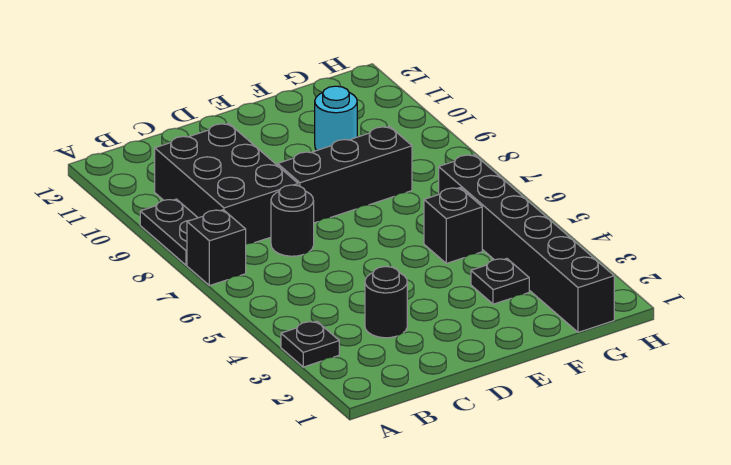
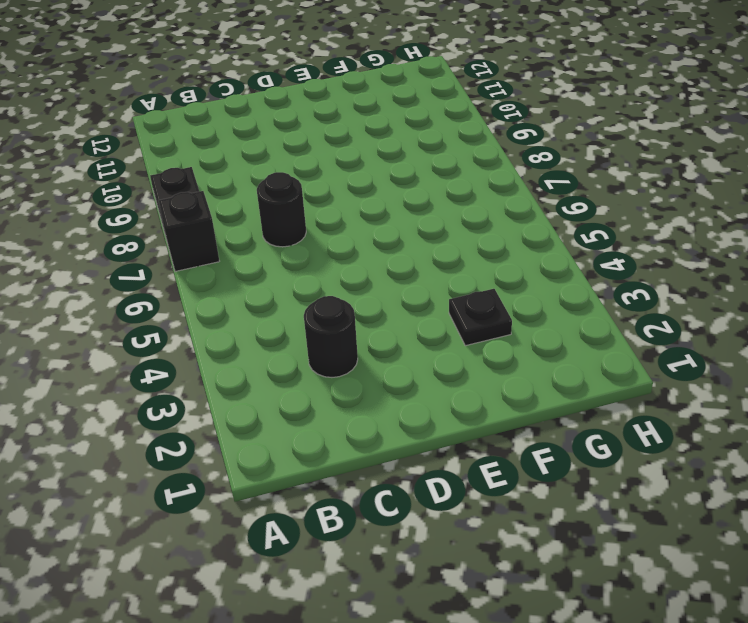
none -> black plate A3 level 1
none -> black brick B8:C10 level 1

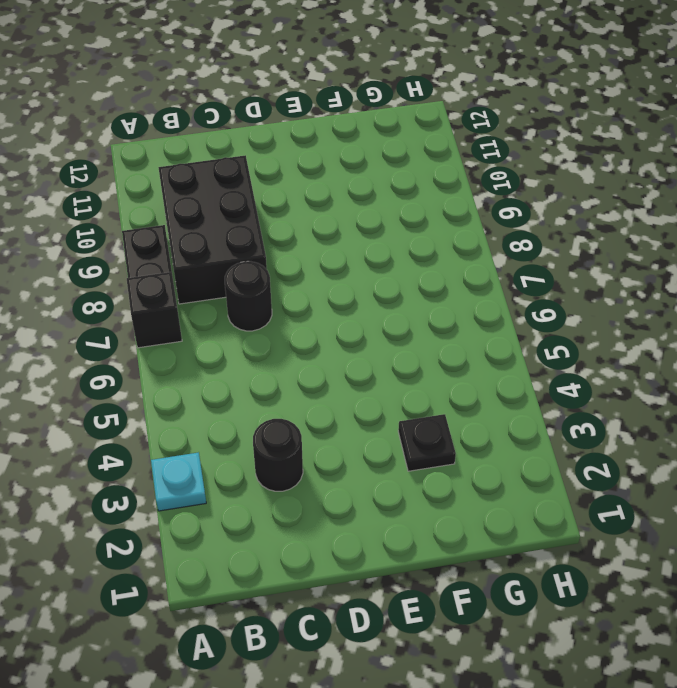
cyan plate A3 level 1 -> black plate A3 level 1
none -> black brick D8:F8 level 1
none -> black brick F5 level 1

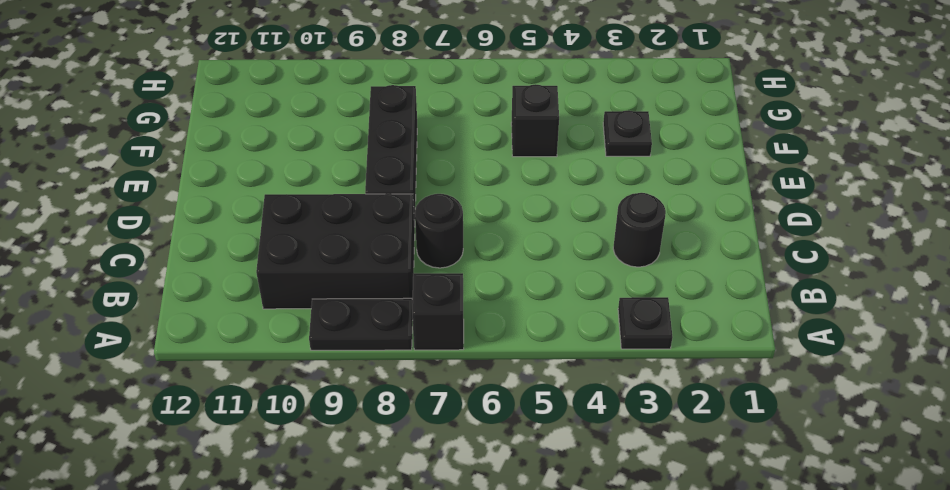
none -> cyan round brick F10 level 1
none -> black brick G1:G6 level 1

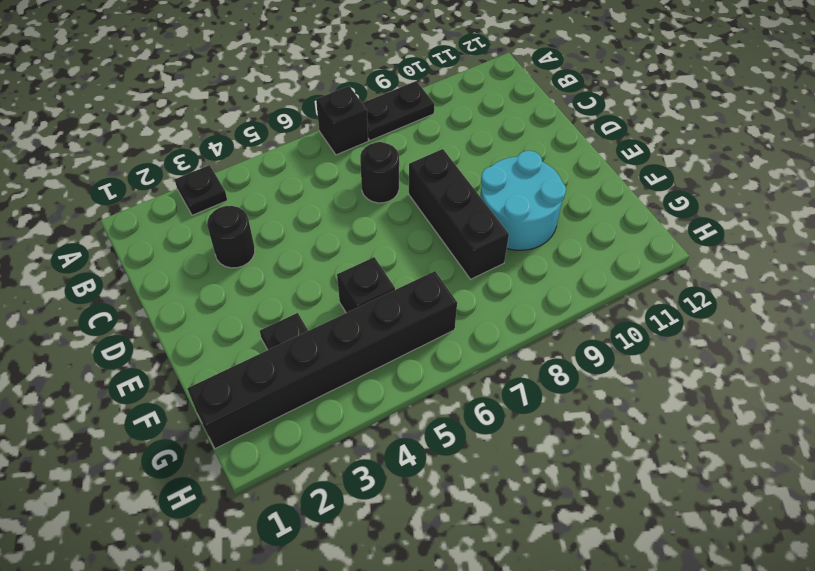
cyan round brick E9:F10 level 1 -> cyan round brick F10 level 1
none -> black brick B8:C10 level 1

